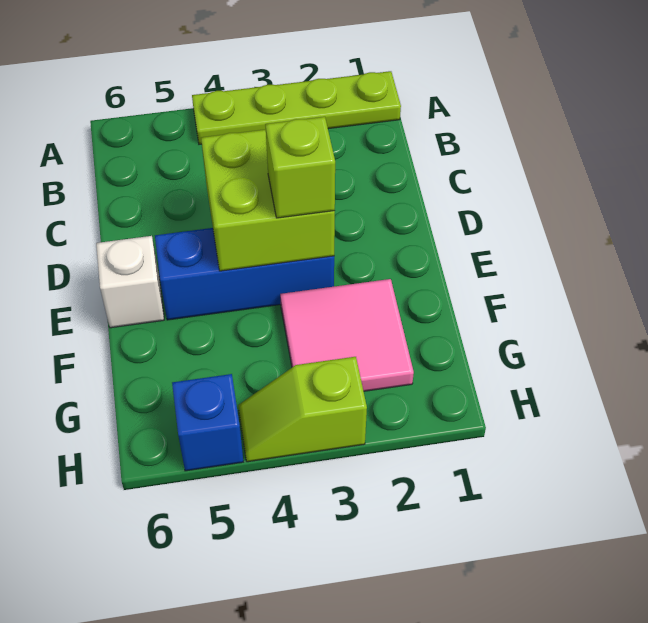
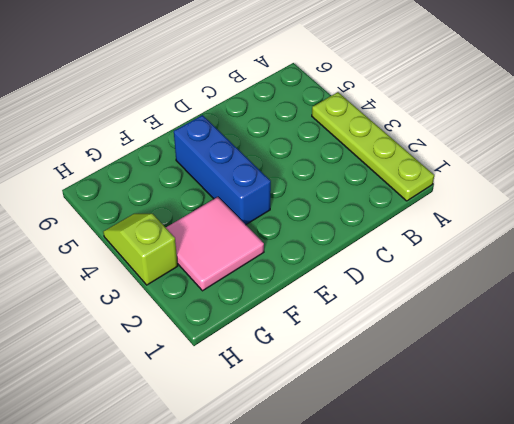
none -> white brick E6 level 1
none -> blue brick H5 level 1

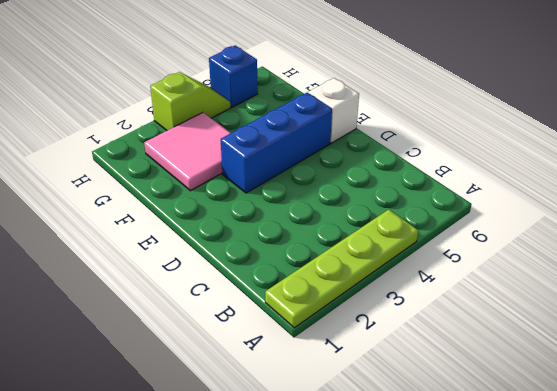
none -> lime brick D3:E4 level 2
none -> lime brick E3 level 3

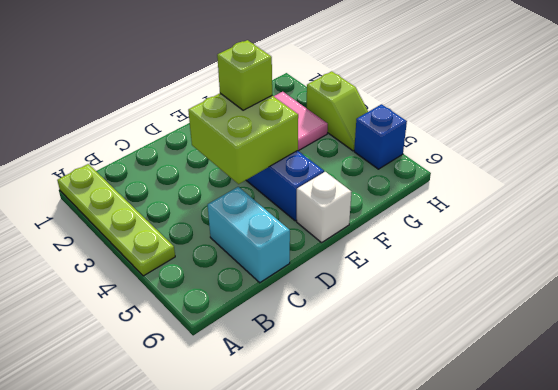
cyan brick C5:C6 level 1 -> none

